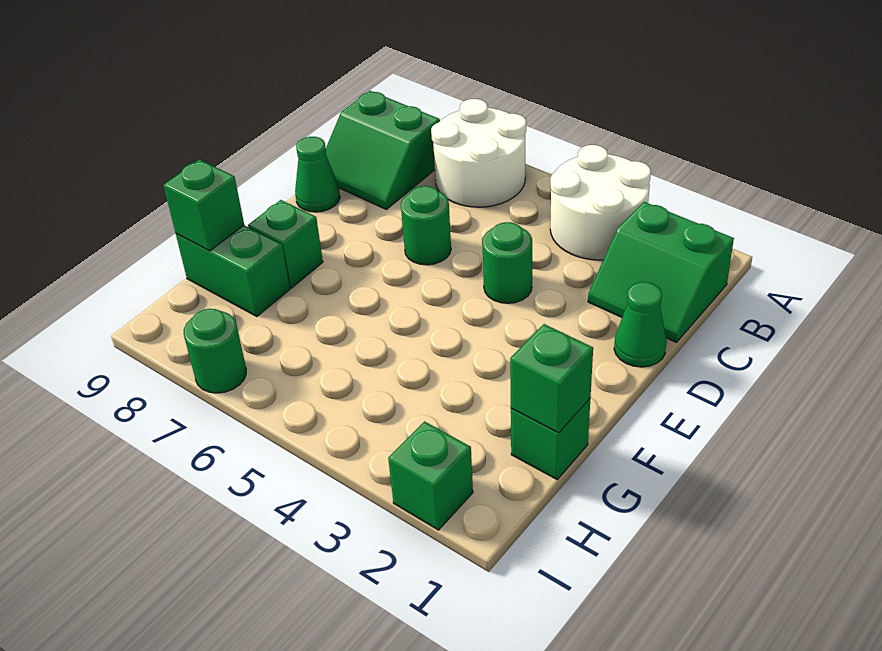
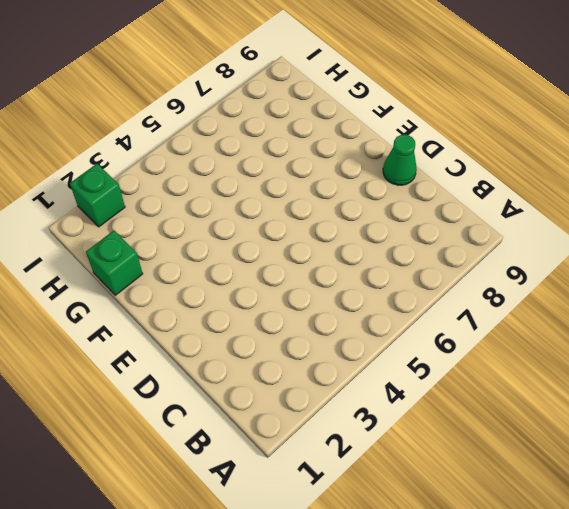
none -> white round brick A3:B4 level 1
none -> white round brick A6:B7 level 1
none -> green slope B1:C2 level 1 top B

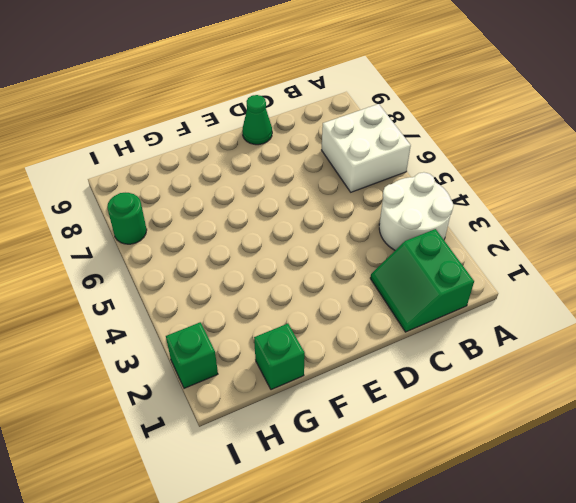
white brick A6:B7 level 1 -> white round brick A6:B7 level 1
none -> green slope B8:C9 level 1 top B
none -> green cone D1 level 1
none -> green round brick D4 level 1

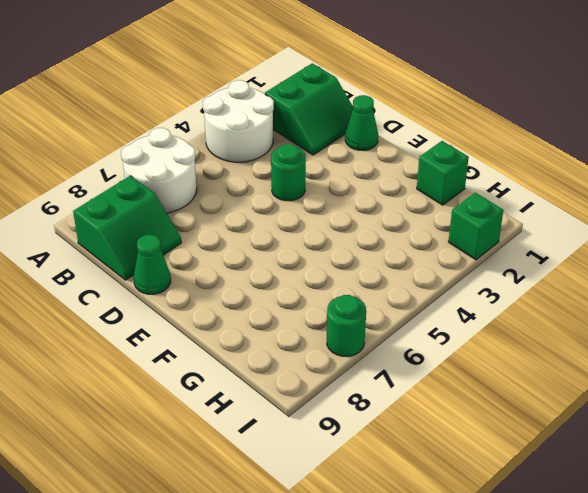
none -> green round brick D6 level 1
none -> green brick F8 level 1
none -> green brick G8:G9 level 1

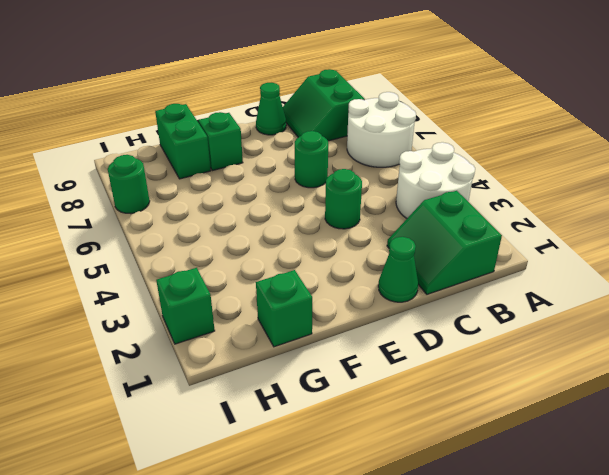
none -> green brick G1 level 2
none -> green brick G9 level 2

